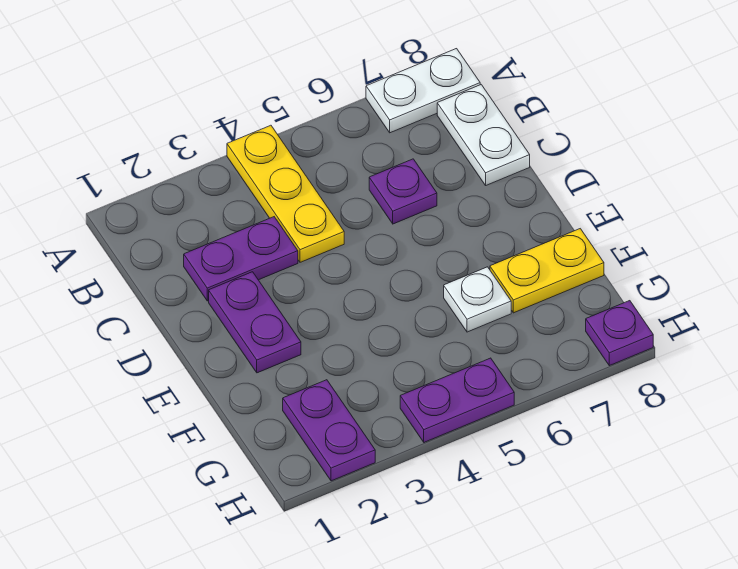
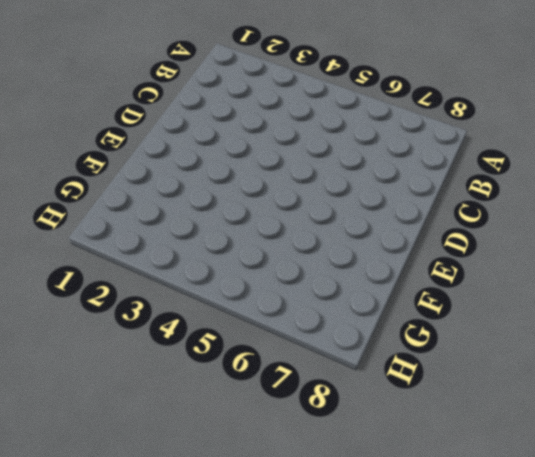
none -> yellow plate A4:C4 level 1
none -> white plate A7:A8 level 1

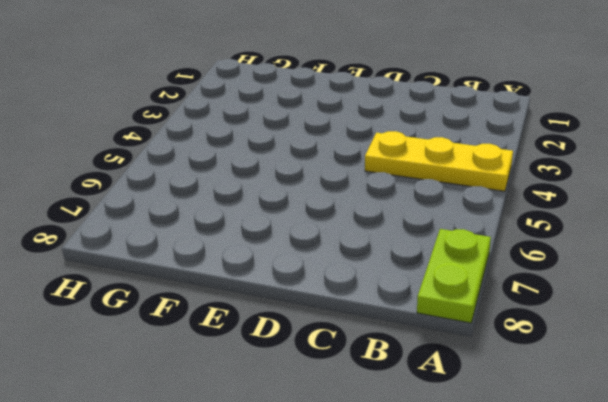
lime plate A7:A8 level 1 -> white plate A7:A8 level 1
none -> white plate B8:C8 level 1
none -> purple plate C2:C3 level 1

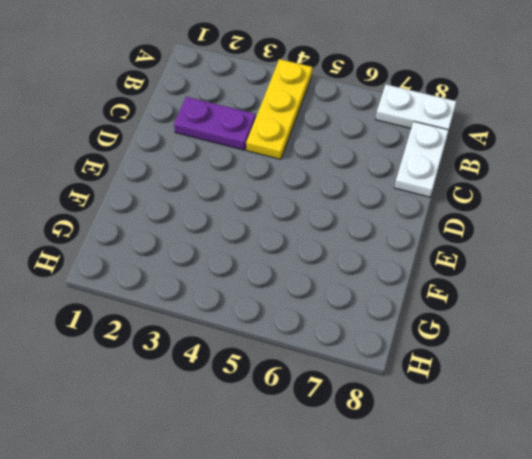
none -> purple plate C6 level 1
none -> purple plate D2:E2 level 1

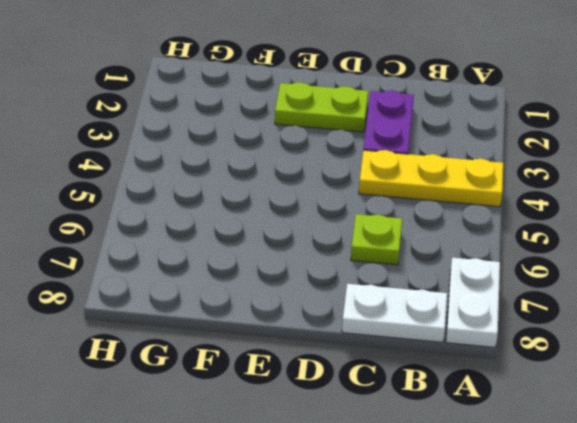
lime plate C6 level 1 -> purple plate C6 level 1
lime plate D2:E2 level 1 -> purple plate D2:E2 level 1
none -> white plate F6 level 1
none -> yellow plate F7:F8 level 1

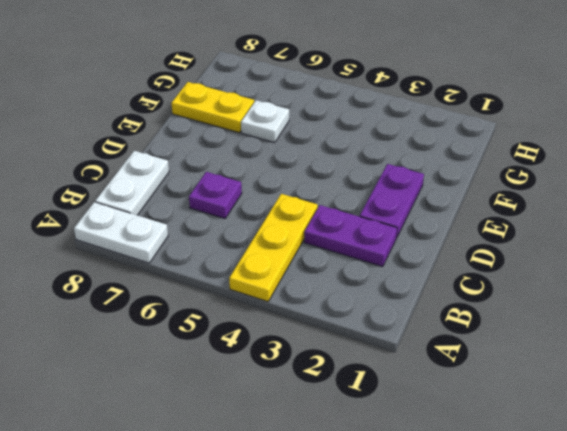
none -> purple plate G2:H2 level 1
none -> purple plate H4:H5 level 1

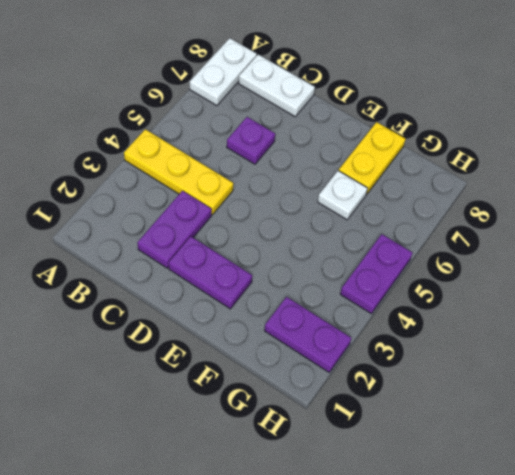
none -> purple plate H8 level 1

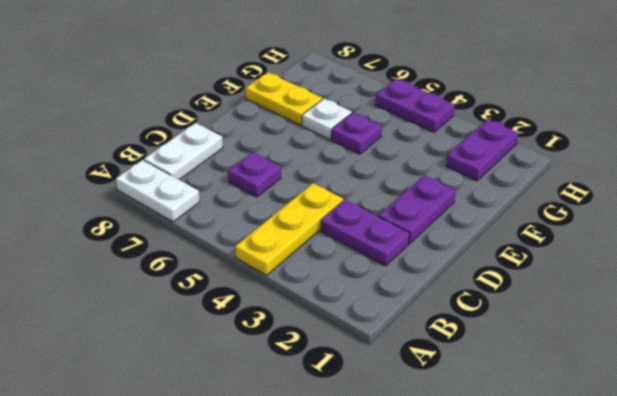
purple plate F5 level 1 -> purple plate H8 level 1

